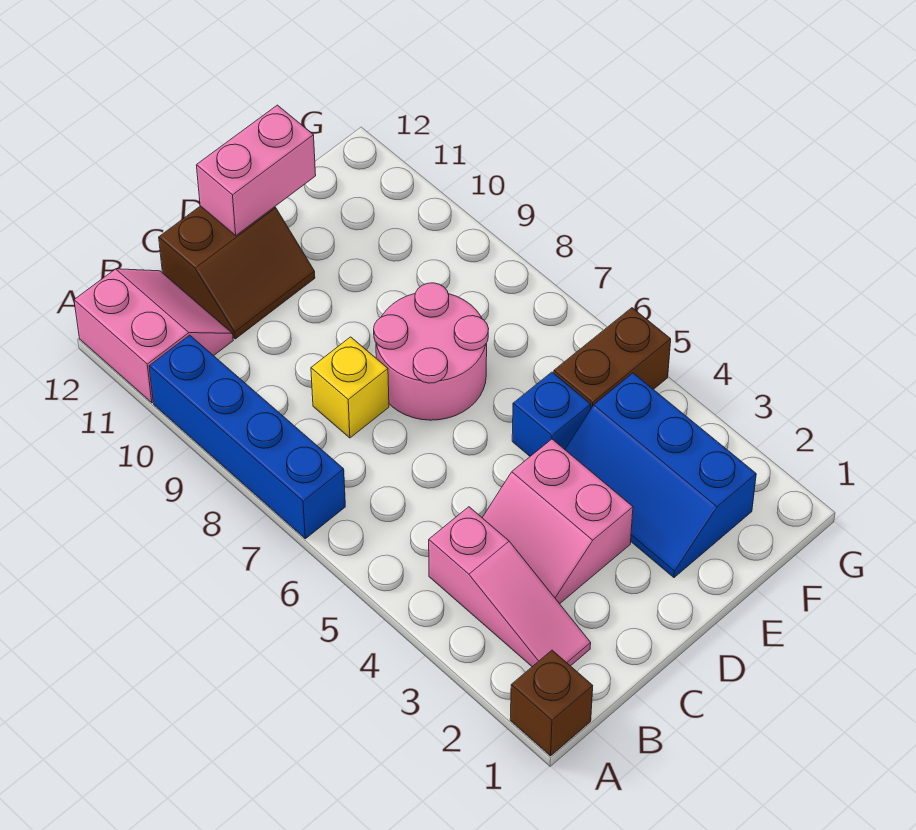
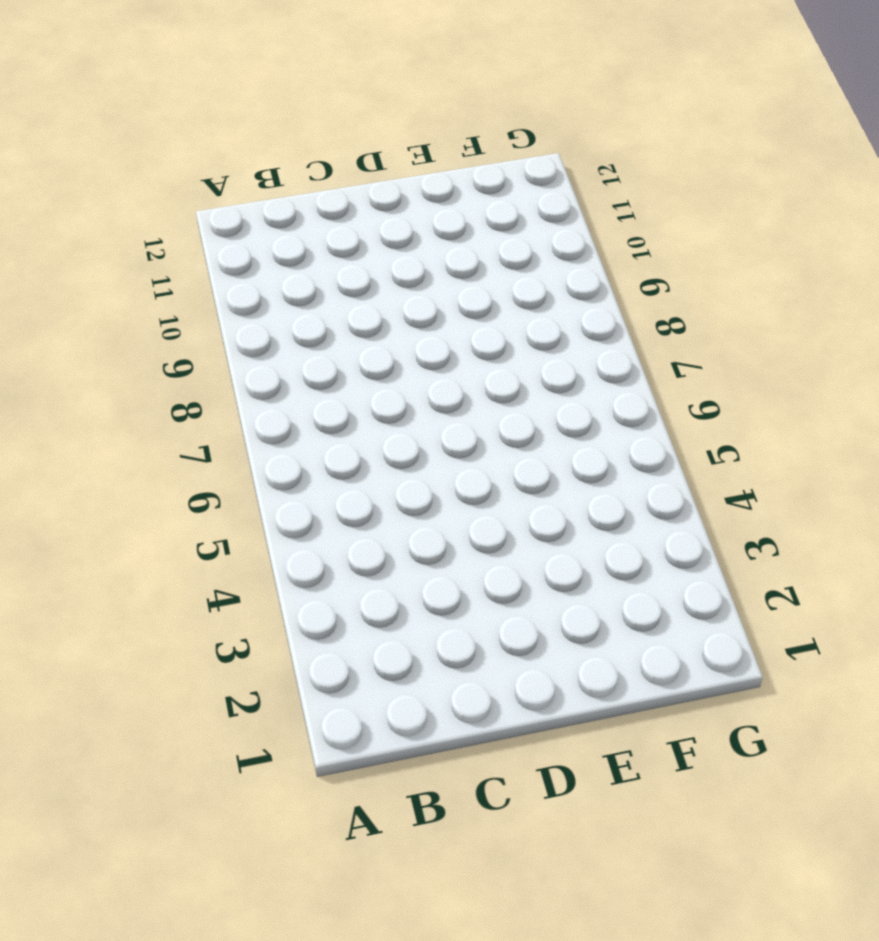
none -> brown brick A1 level 1
none -> blue brick A7:A10 level 1
none -> pink slope A11:B12 level 1 top A

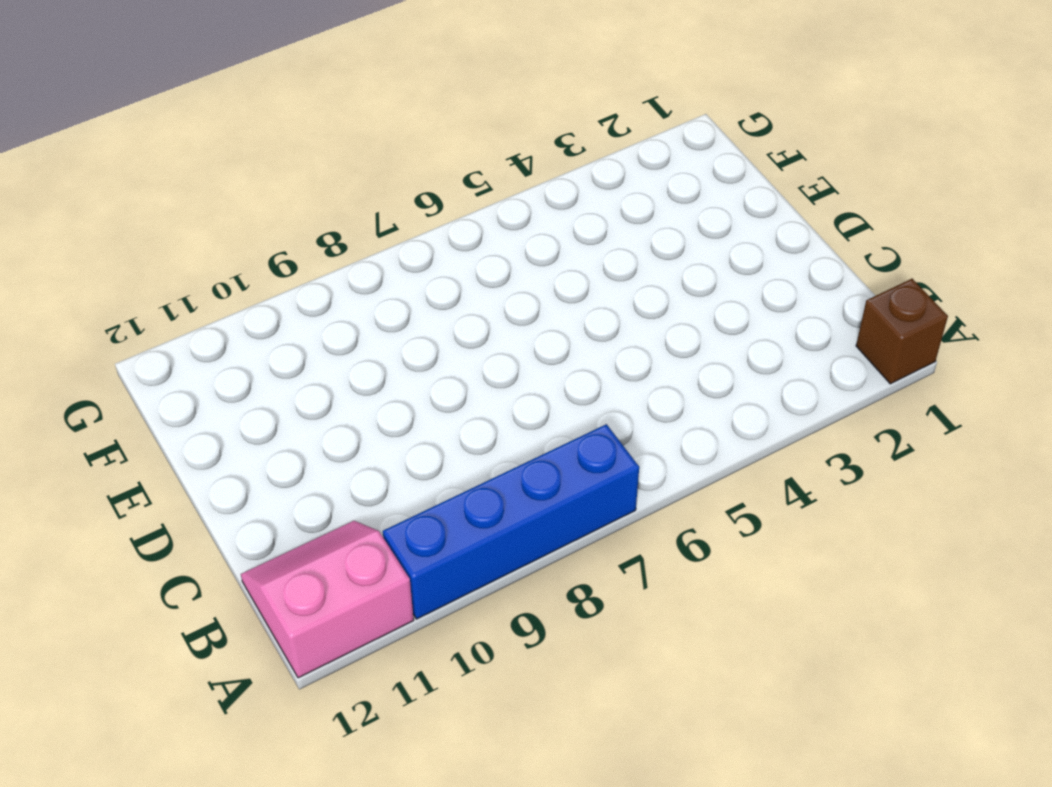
none -> pink slope B2:B4 level 1 top 4
none -> pink slope C3:D4 level 1 top D
none -> yellow brick C8 level 1

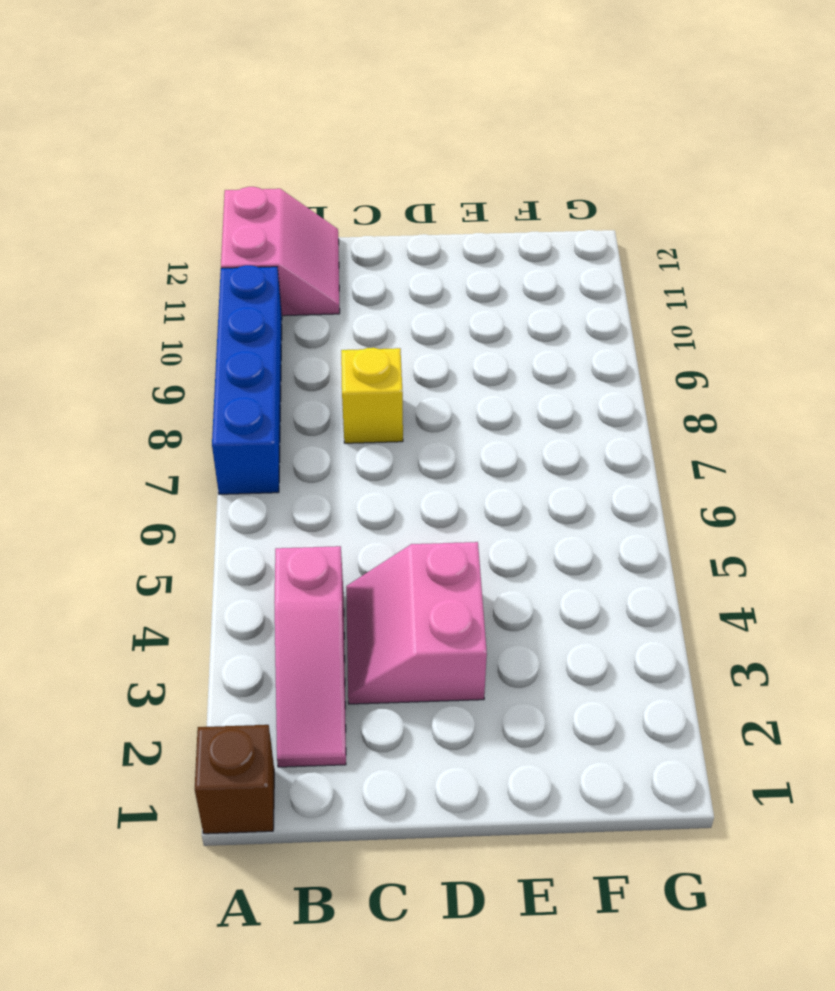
none -> brown slope C11:D12 level 1 top 12
none -> pink round brick D7:E8 level 1
none -> blue slope E2:F4 level 1 top F

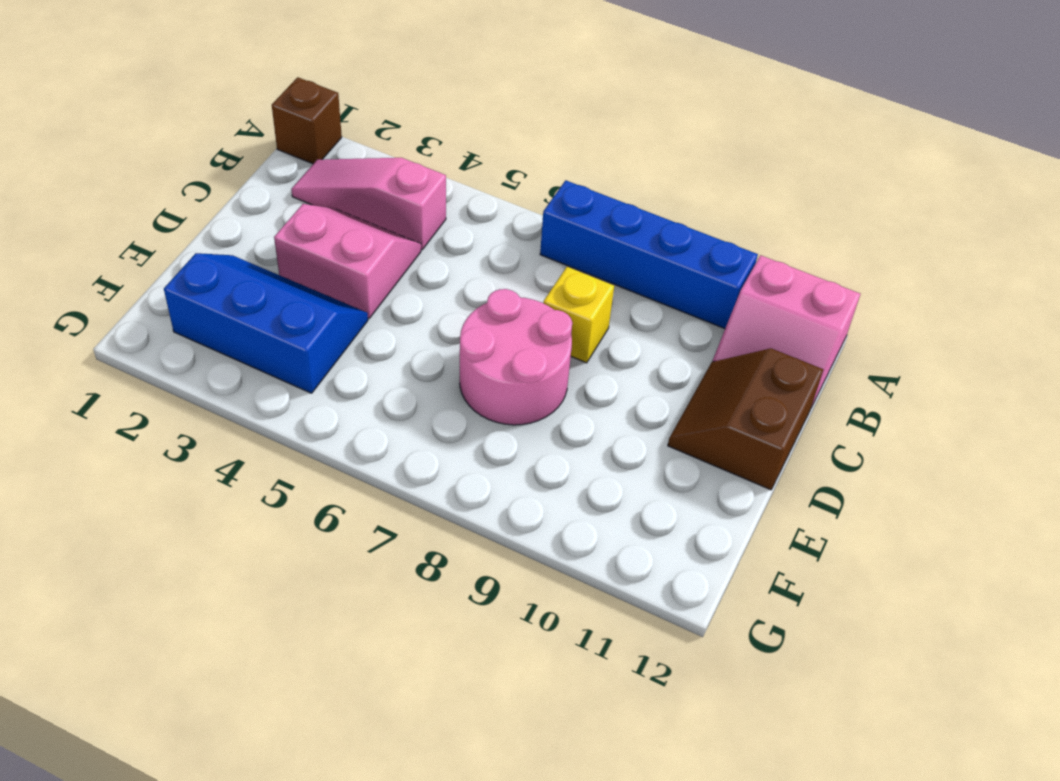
none -> blue brick E5 level 1
none -> brown brick F5:G5 level 1
none -> pink brick D12:E12 level 2

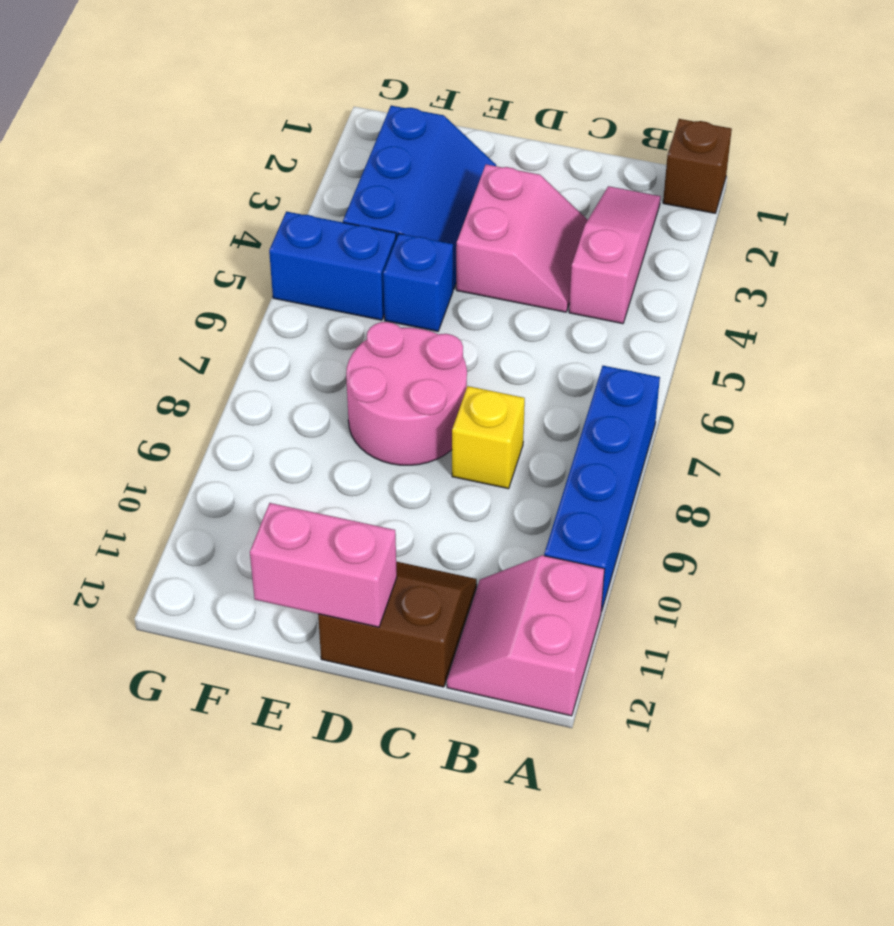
blue brick F5:G5 level 1 -> brown brick F5:G5 level 1

